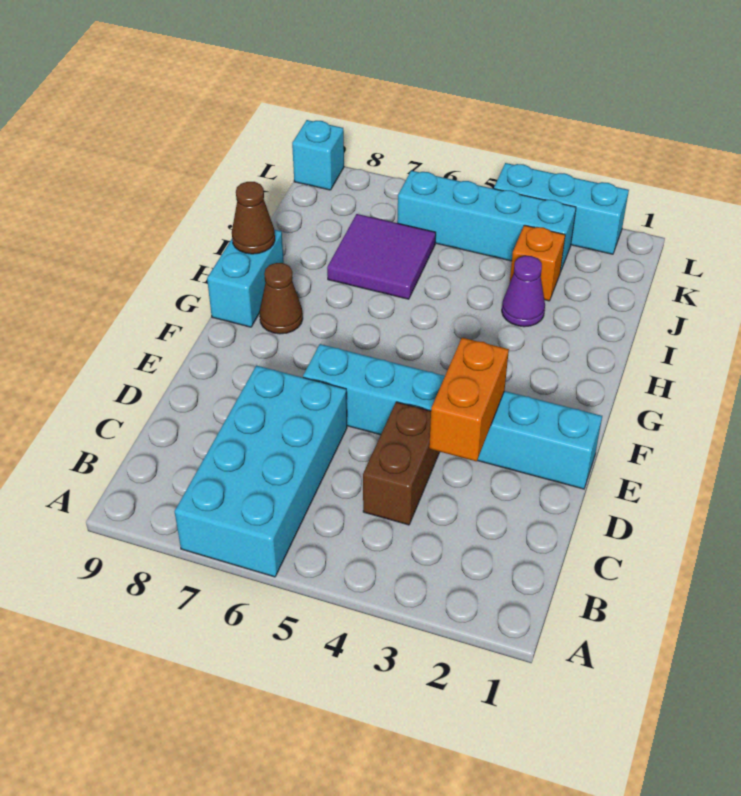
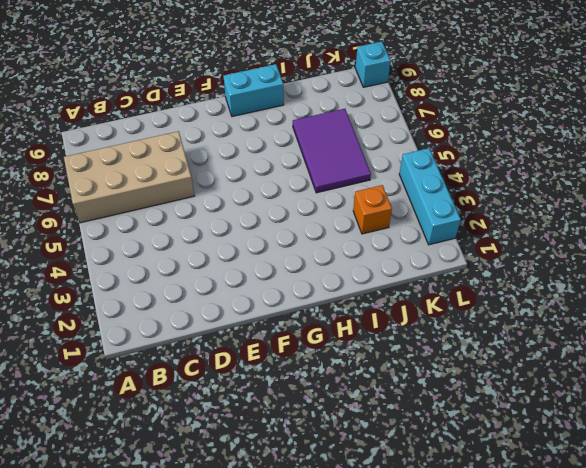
tan brick A6:D7 level 1 -> cyan brick A6:D7 level 1
purple tile I5:J7 level 1 -> purple tile I6:J7 level 1
none -> brown brick C4:D4 level 1
none -> cyan brick E1:E6 level 1
none -> brown cone G8 level 1

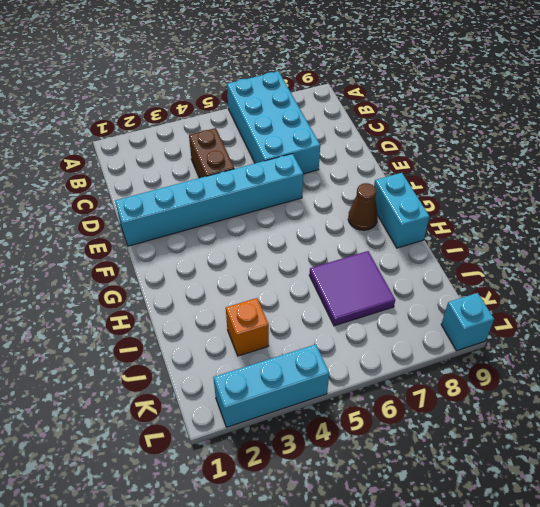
none -> purple cone I3 level 1
none -> cyan brick K3:K6 level 1
none -> orange brick D3:E3 level 2

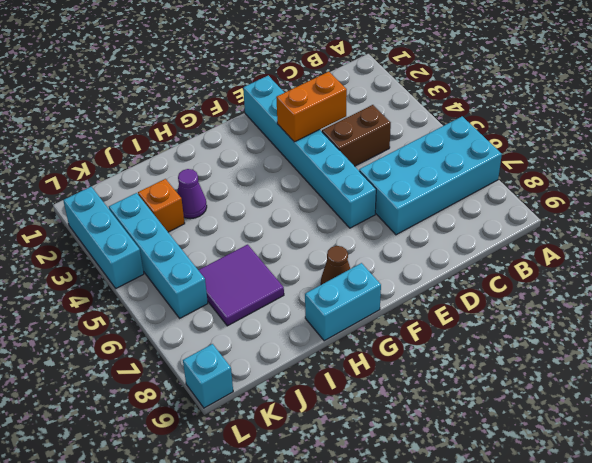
none -> brown cone H9 level 2

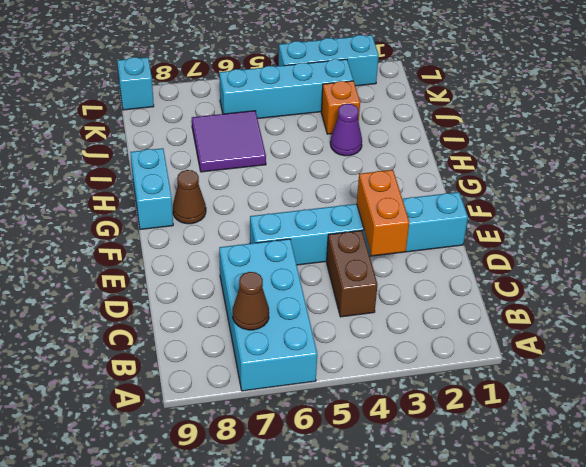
brown cone B7 level 2 -> brown cone H9 level 2

